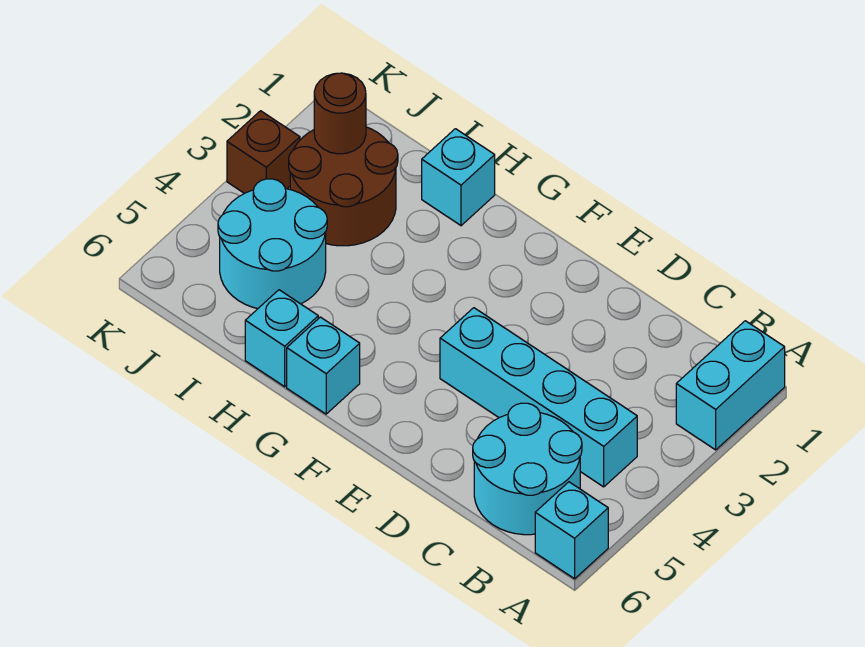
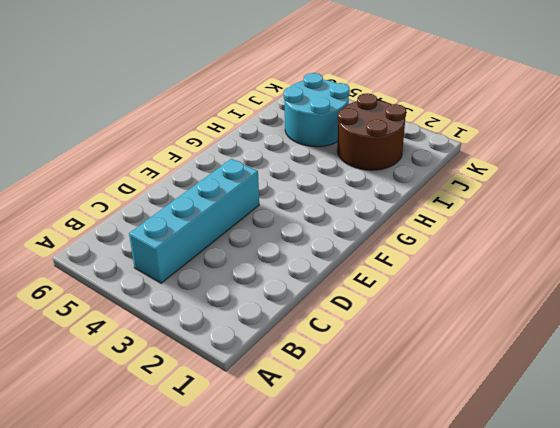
none -> cyan brick A1:A2 level 1
none -> cyan brick A6 level 1

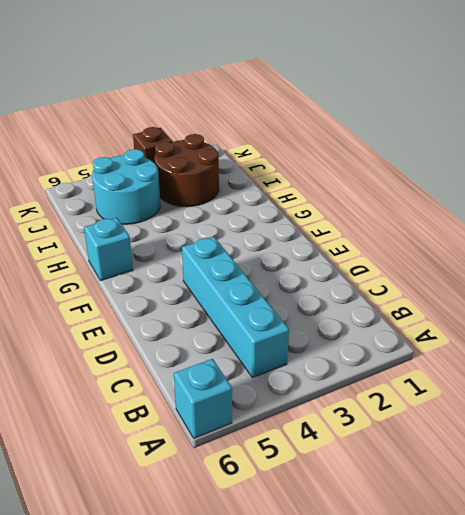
none -> cyan brick A1:A2 level 1
none -> cyan round brick B5:C6 level 1

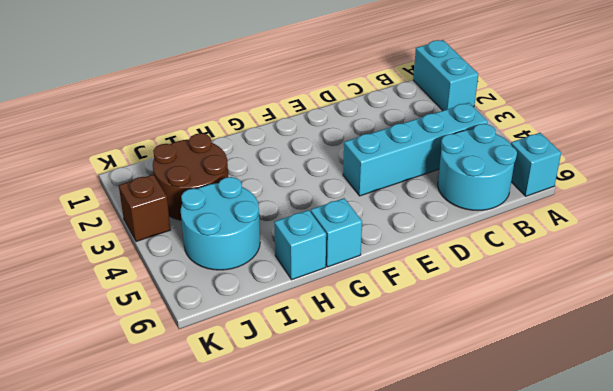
none -> cyan brick H1 level 1
none -> brown round brick J2 level 2

